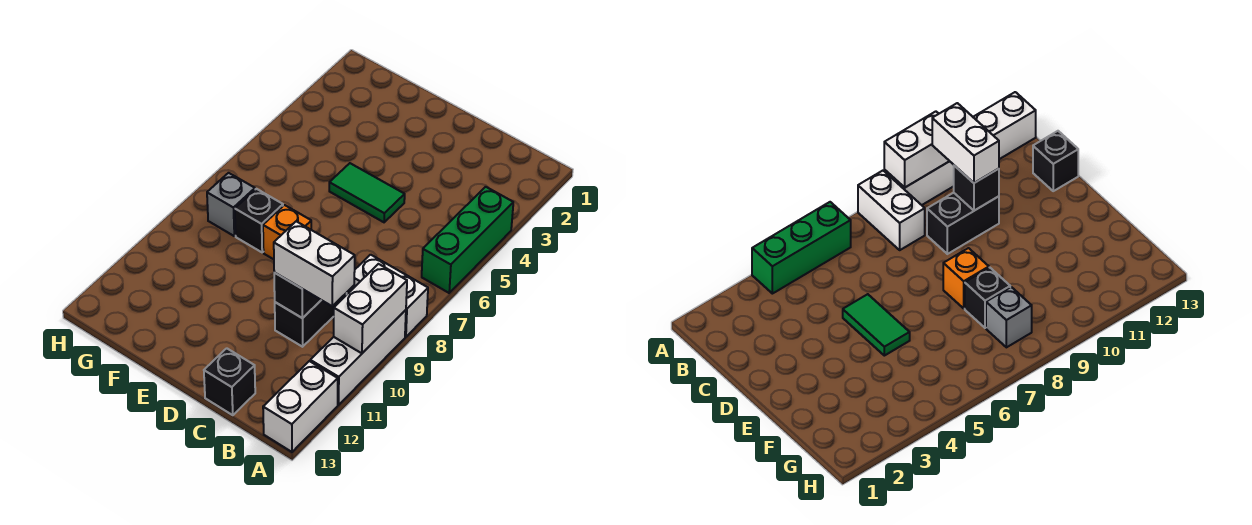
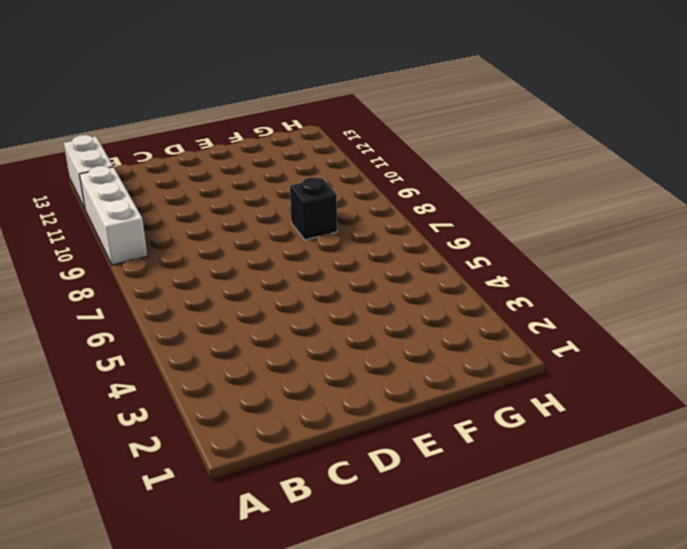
none -> green brick A4:A6 level 1
none -> white brick A8:B8 level 1
none -> black brick C9:C10 level 1

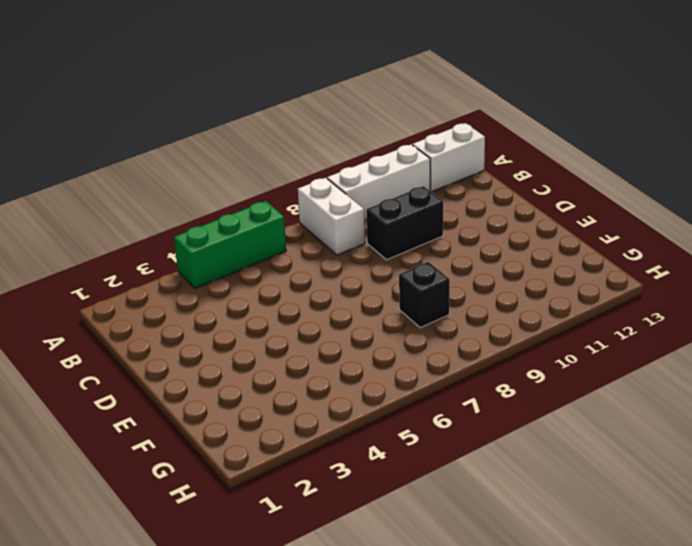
none -> black brick C13 level 1
none -> green tile D5:E5 level 1
none -> orange brick E8 level 1

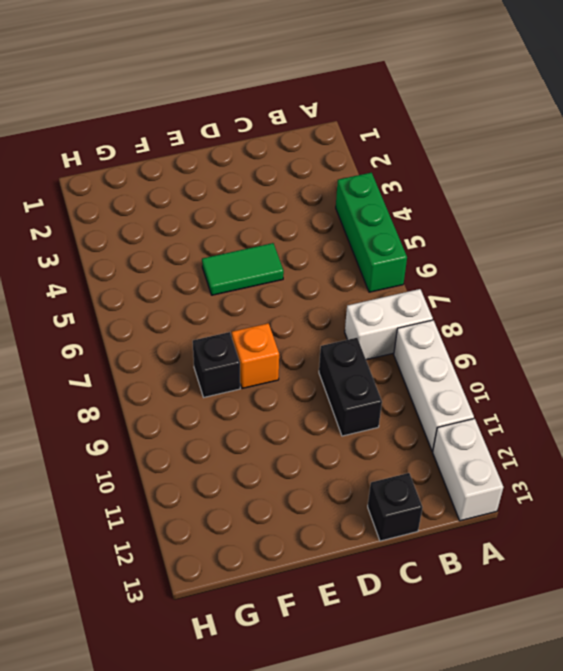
none -> grey brick G8 level 1
none -> white brick A9:A10 level 2
none -> black brick C10 level 2

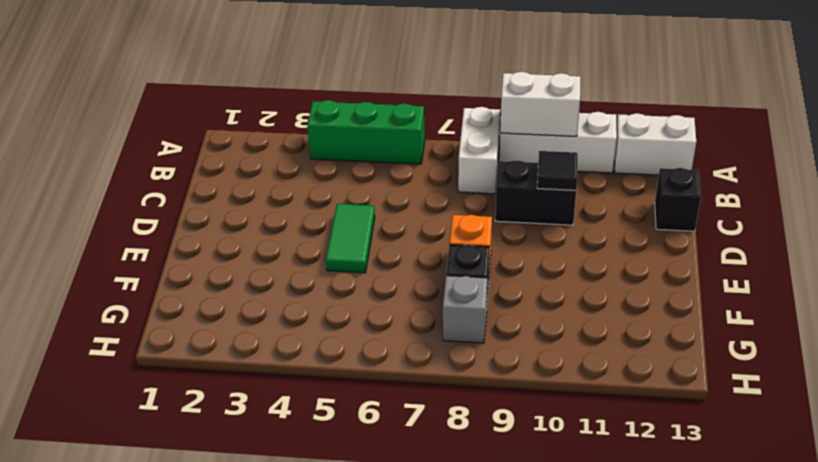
black tile C10 level 2 -> black brick C10 level 2
none -> white brick B10:C10 level 3

